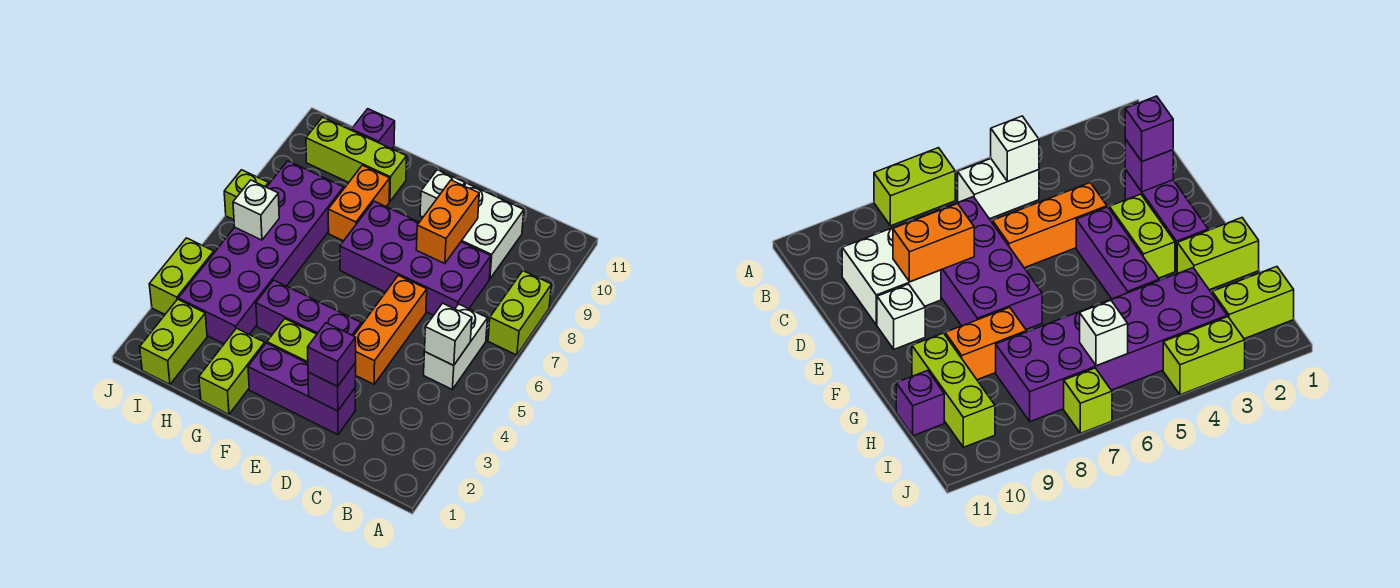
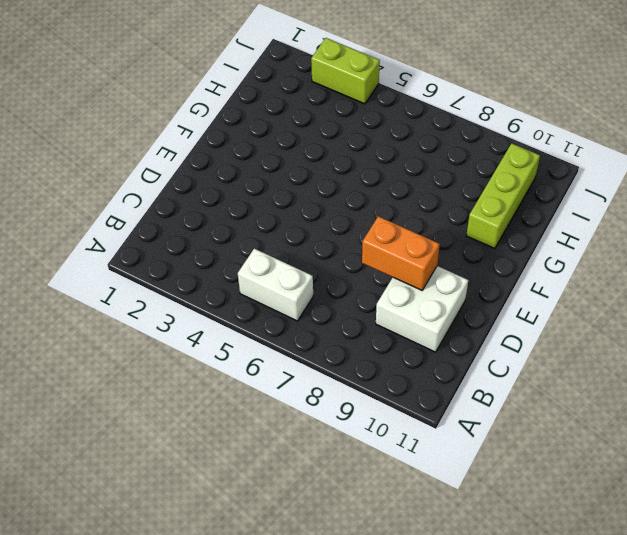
none -> lime brick A7:A8 level 1
none -> purple brick C7:F8 level 1
none -> purple brick D2:F2 level 1

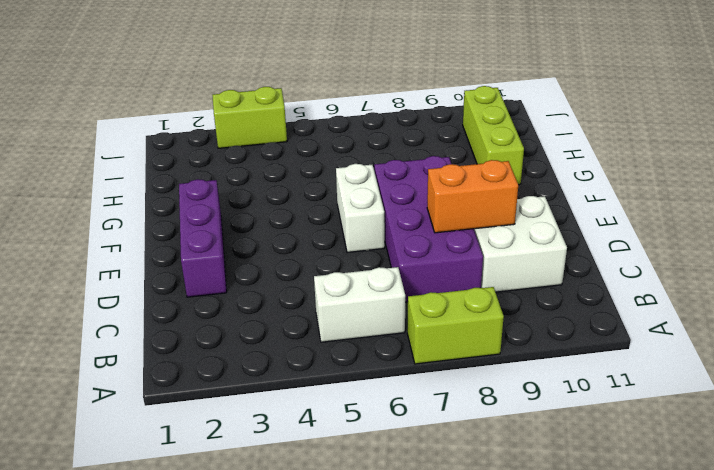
white brick E6:F6 level 1 -> none
none -> orange brick D4:D6 level 1
none -> lime brick E3:F3 level 1
none -> purple brick E4:G4 level 1

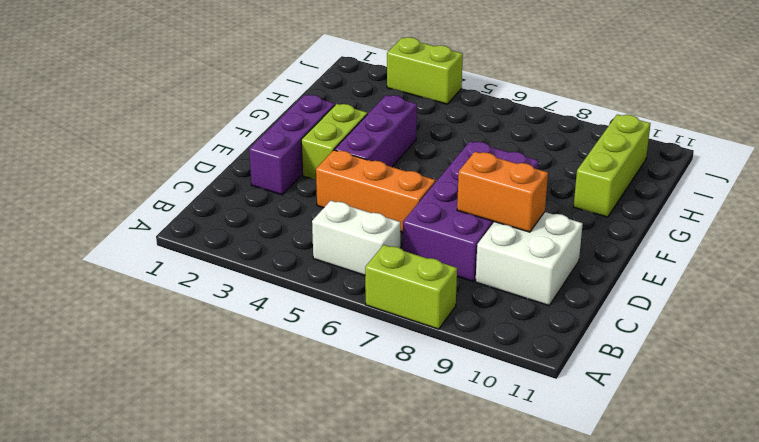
none -> white brick E10 level 1
none -> lime brick G1:G2 level 1
none -> orange brick G8:G9 level 1

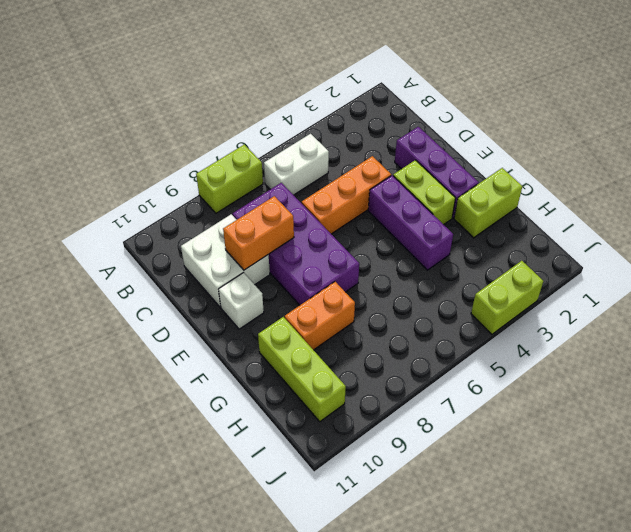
none -> purple brick H3:I8 level 1
none -> purple brick H11 level 1
none -> lime brick I1:I2 level 1

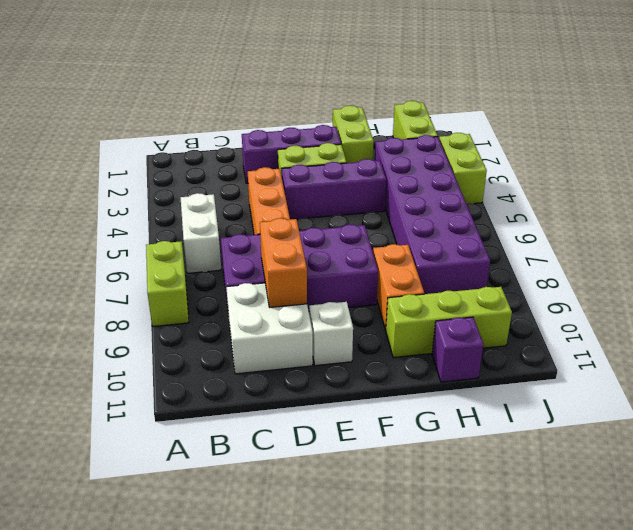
none -> lime brick J7 level 1
none -> white brick B5 level 2
none -> purple brick D2 level 2

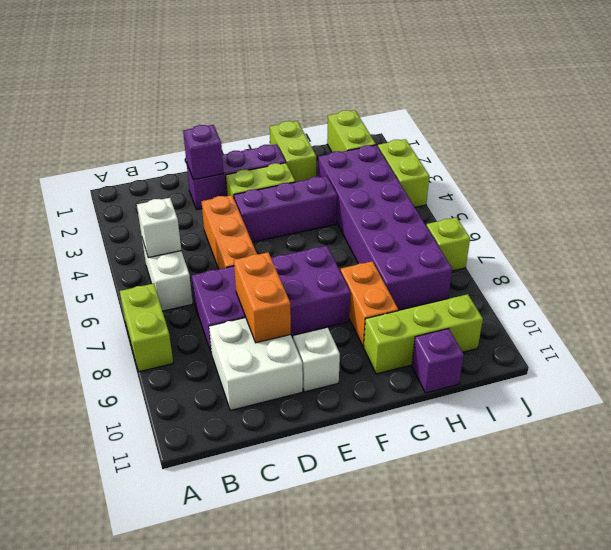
none -> white brick I6 level 2
none -> purple brick D2 level 3

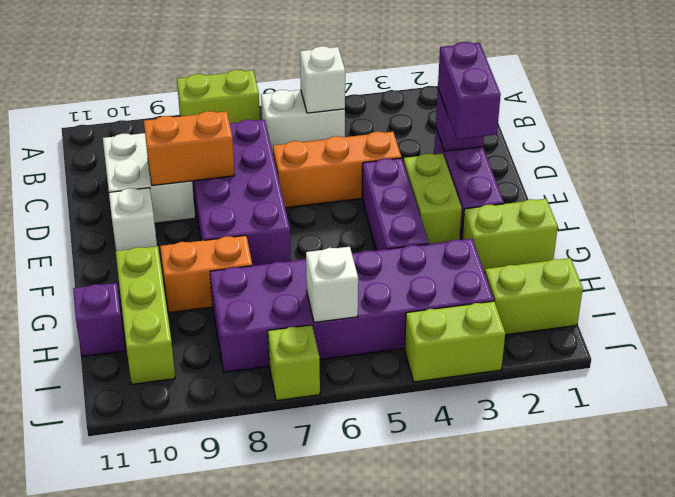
purple brick D2:E2 level 3 -> purple brick D2 level 3

